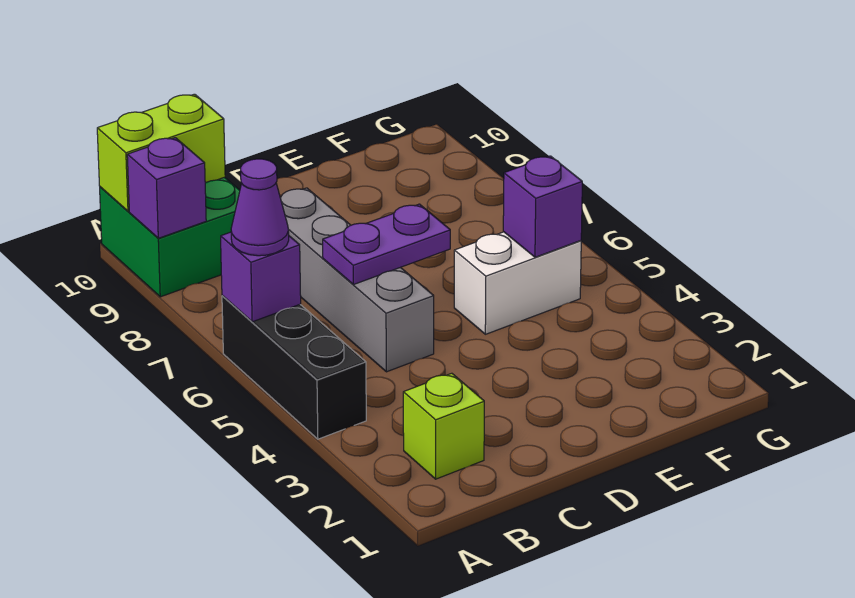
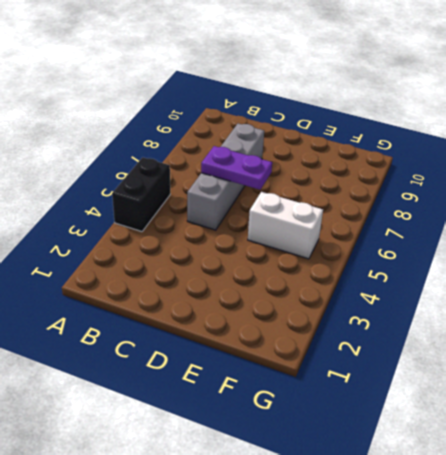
black brick A4:A5 level 1 -> black brick A4:A6 level 1
none -> green brick A9:B10 level 1
none -> lime brick B2 level 1

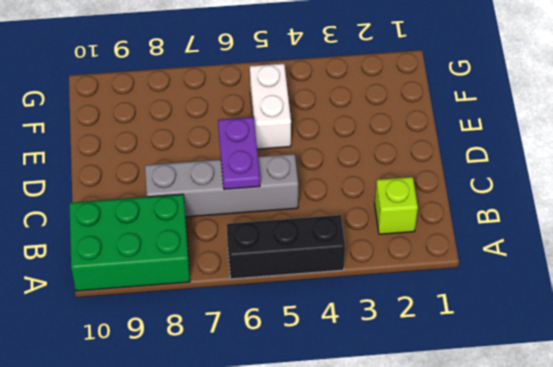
green brick A8:B10 level 1 -> green brick A9:B10 level 1
none -> purple brick A6 level 2
none -> purple brick A9 level 2

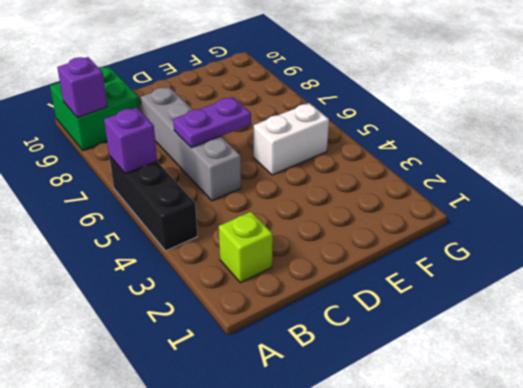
none -> lime brick A10:B10 level 2
none -> purple brick F5 level 2

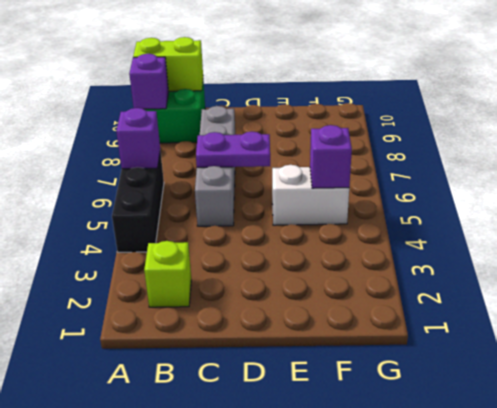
none -> purple cone A6 level 3

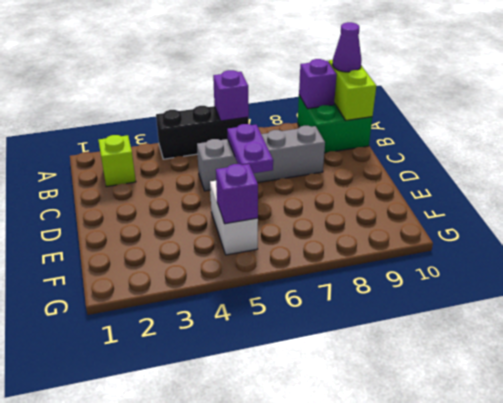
purple cone A10 level 3 -> purple cone A6 level 3

